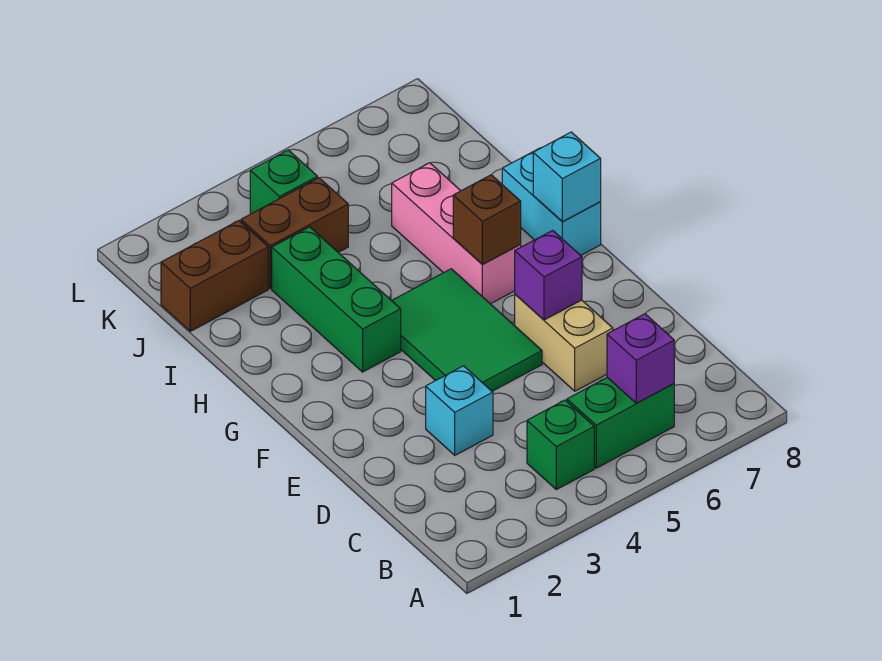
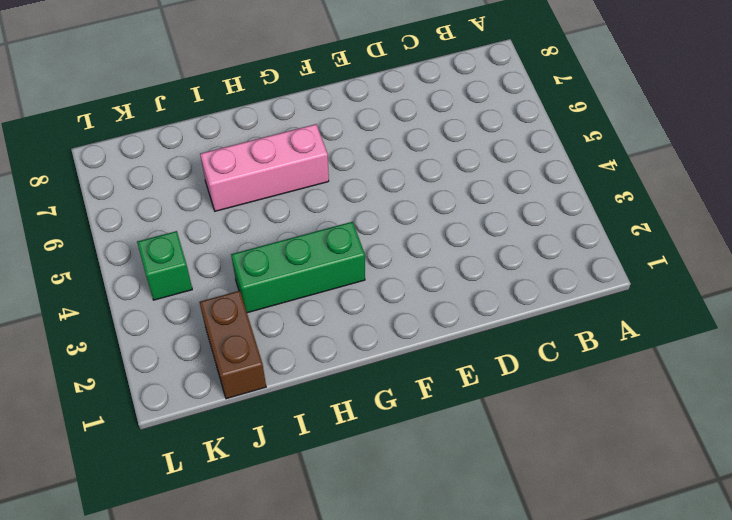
none -> green brick B4 level 1
none -> green brick B5:B6 level 1
none -> cyan brick D3 level 1

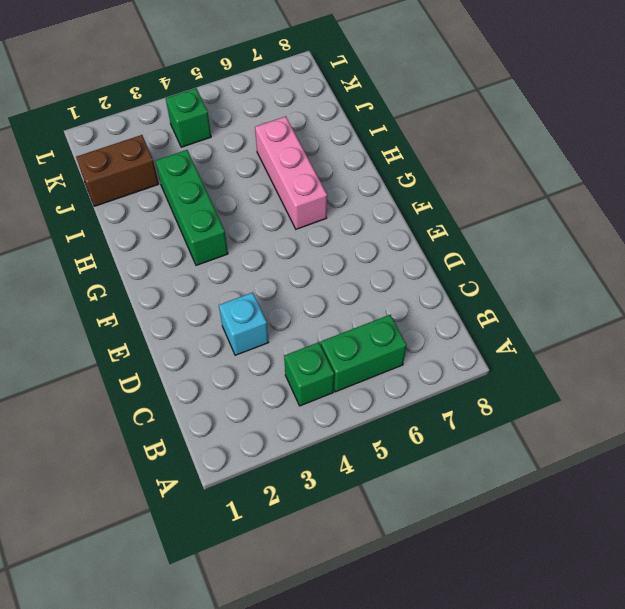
none -> tan brick D6:E6 level 1
none -> green tile E4:G5 level 1
none -> cyan brick G8:H8 level 1

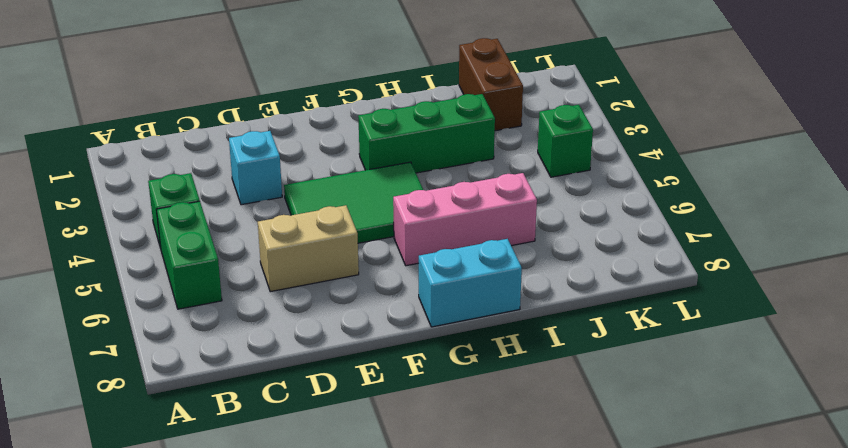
none -> brown brick J3:J4 level 1
none -> purple brick B6 level 2
none -> purple brick E6 level 2

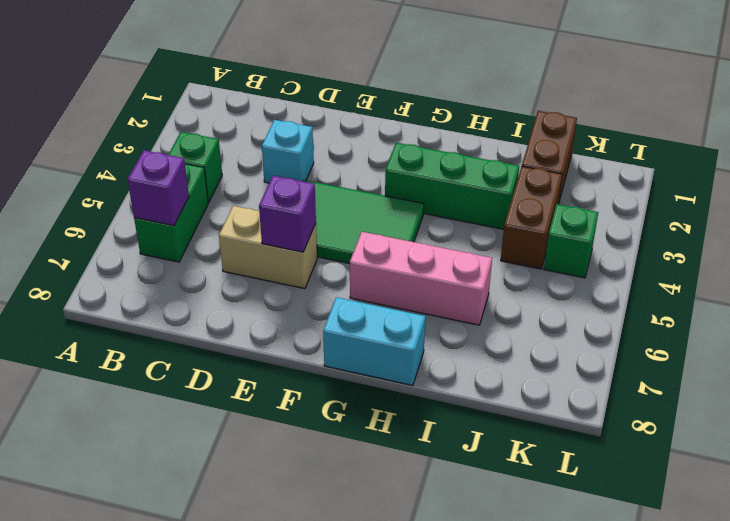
none -> brown brick G6 level 2
none -> cyan brick G8 level 2

